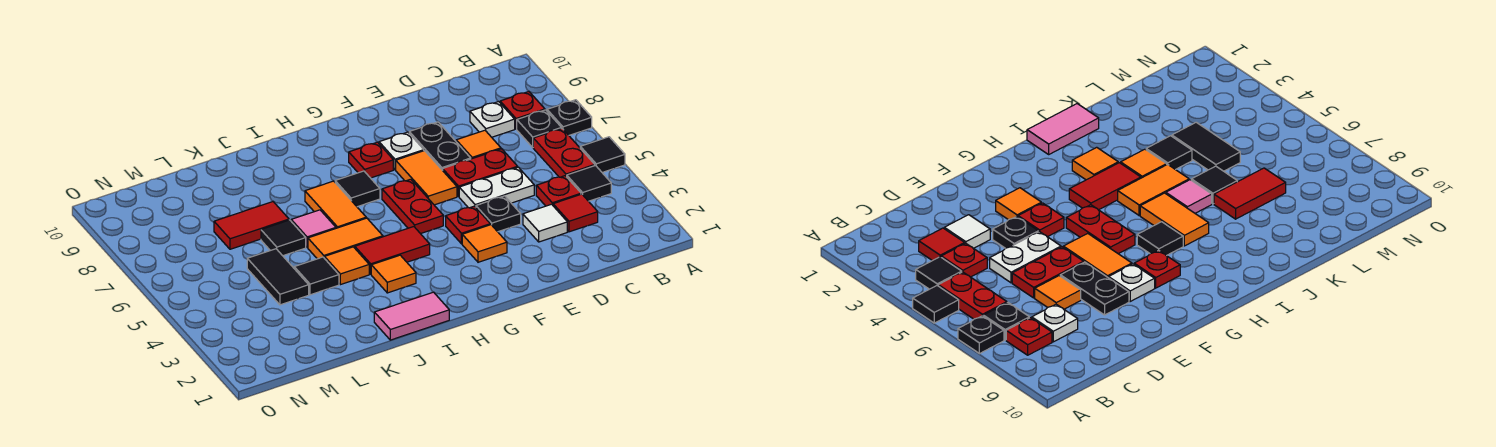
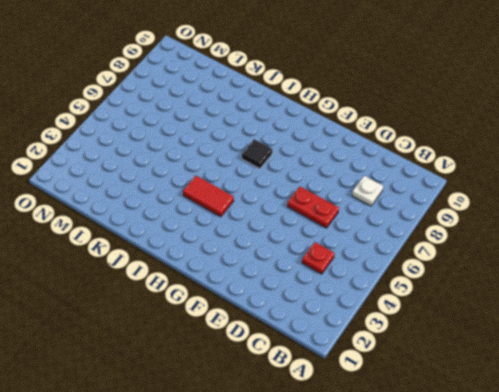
none -> black tile A5 level 1
none -> black plate A7 level 1
none -> black tile B4 level 1
none -> red plate B5:B6 level 1

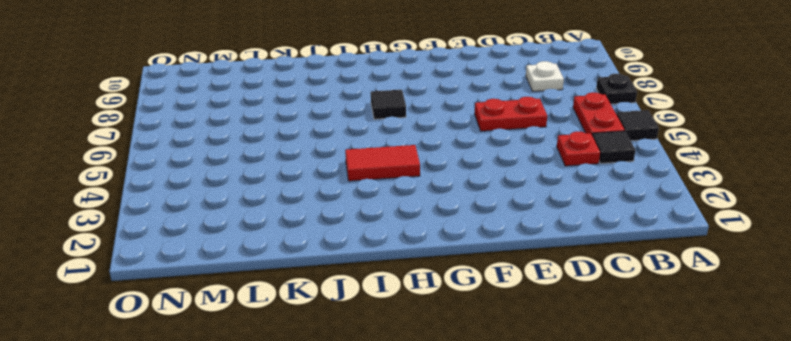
none -> black plate B7 level 1
none -> red plate B8 level 1
none -> red tile C3 level 1
none -> white tile D3 level 1

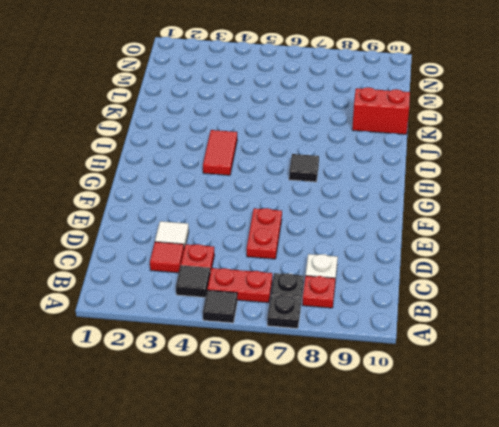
red brick K9:K10 level 1 -> none
none -> white plate D5:E5 level 1
none -> orange tile D7 level 1
none -> black plate E4 level 1
none -> black plate E7:E8 level 1

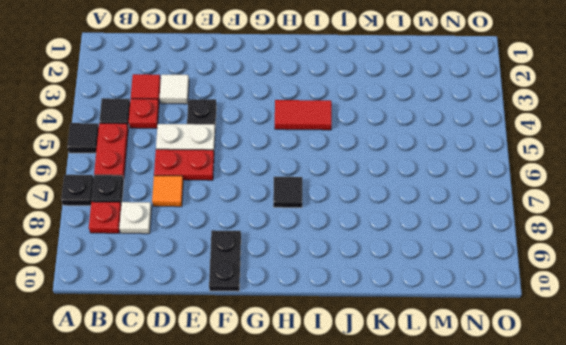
black plate F9:F10 level 1 -> black plate E7:E8 level 1
none -> orange tile F3 level 1
none -> red plate F4 level 1
none -> orange tile F6:F7 level 1
none -> white plate F8 level 1

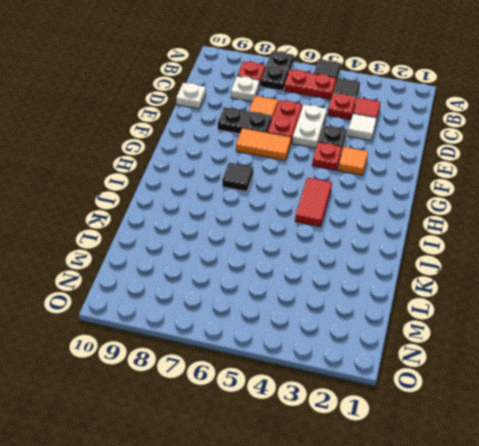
white plate D10 level 1 -> white plate F8 level 1
none -> red plate G5:G6 level 1
none -> red plate G8 level 1
none -> pink tile I1:J1 level 1
none -> orange tile I3 level 1

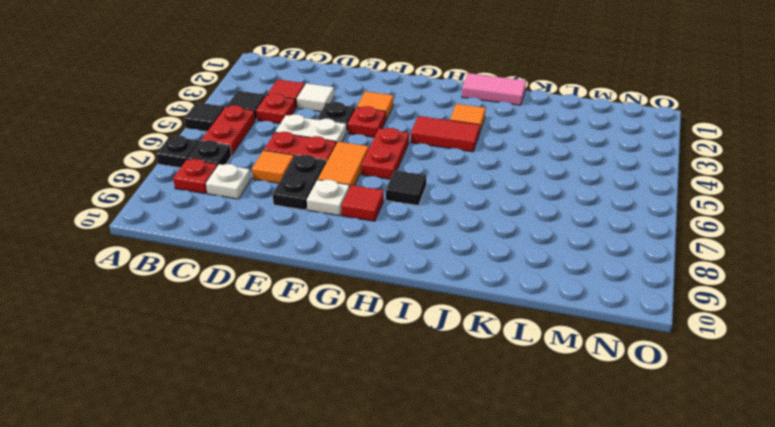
red tile G8 level 1 -> red plate G8 level 1
none -> orange tile I5:J5 level 1
none -> orange tile I6:I7 level 1
none -> orange tile J4 level 1
none -> pink tile J6 level 1

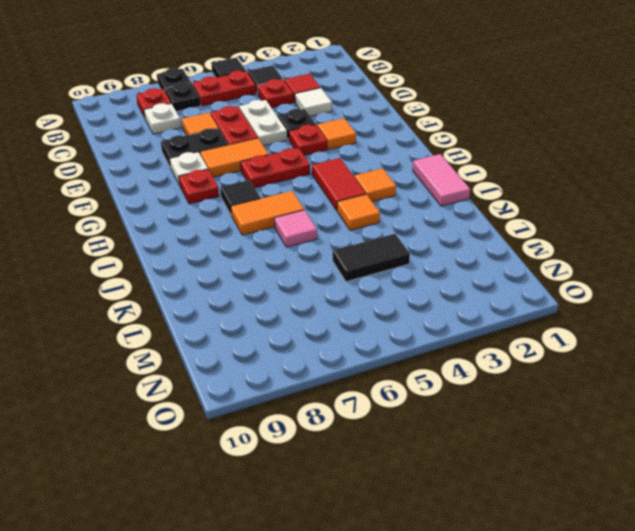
none -> orange tile I5:J5 level 1
none -> black tile K4 level 1
none -> black tile K6 level 1
none -> red tile K7:L7 level 1

